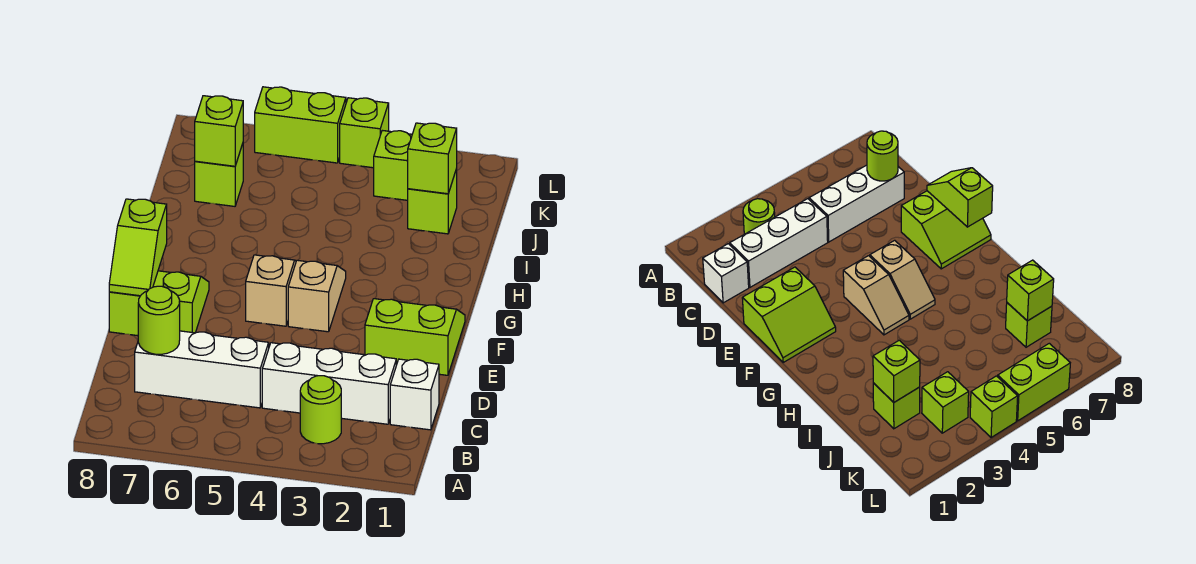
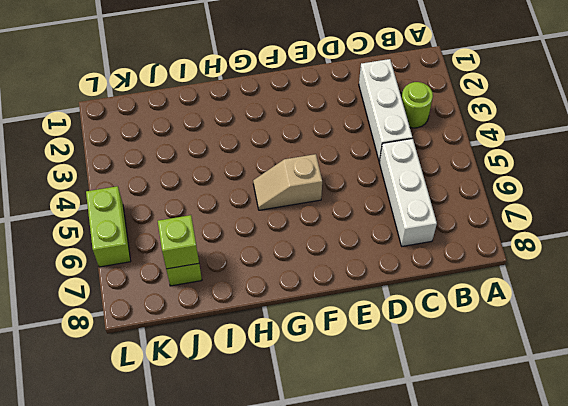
none -> white brick C1 level 1
none -> lime slope E1:F2 level 1 top E
none -> lime slope E7:F8 level 1 top E

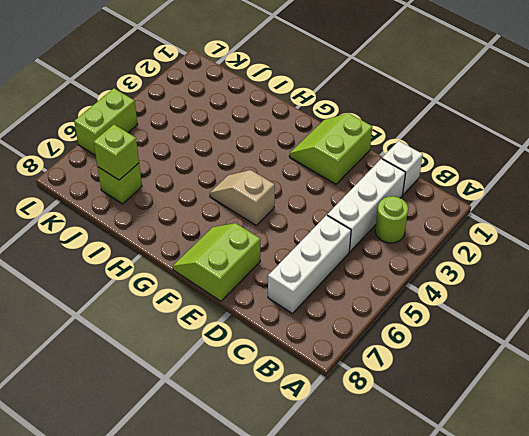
none -> tan slope F4:G4 level 1 top F
none -> lime brick J2 level 1
none -> lime brick K3 level 1

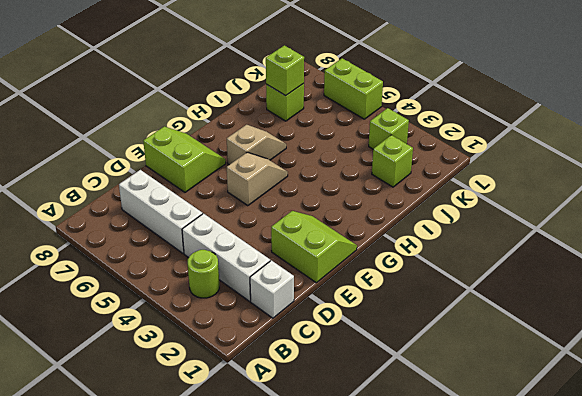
tan slope G6:H6 level 1 top G -> tan slope F4:G4 level 1 top F
none -> lime brick L4 level 1
none -> lime round brick C7 level 2
none -> lime slope E8:F8 level 2 top F

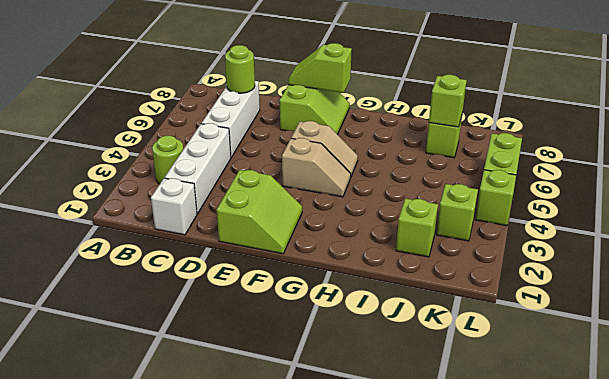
none -> lime brick J2 level 2

